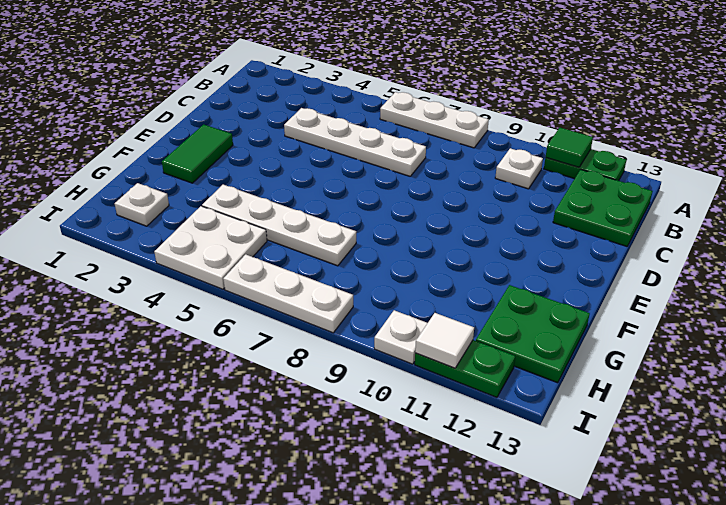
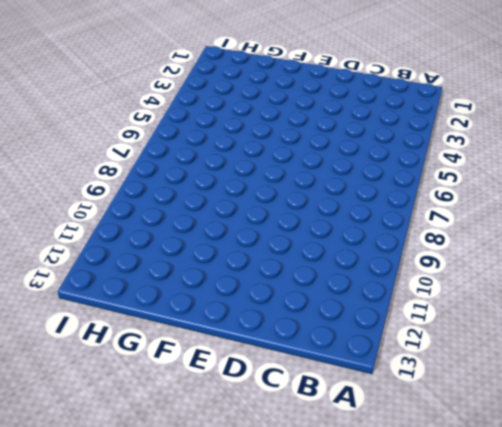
none -> white plate A6:A8 level 1
none -> green plate A11:A12 level 1
none -> white plate B10 level 1

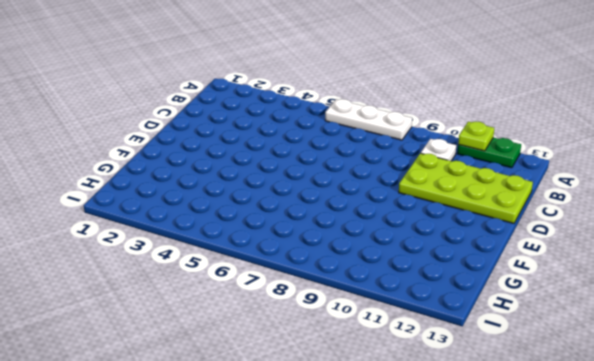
lime plate A11 level 2 -> green tile A11 level 2
lime plate C10:D13 level 1 -> green plate B12:C13 level 1
none -> white plate C4:C7 level 1
none -> green tile E2:F2 level 1
none -> white plate G4:G7 level 1

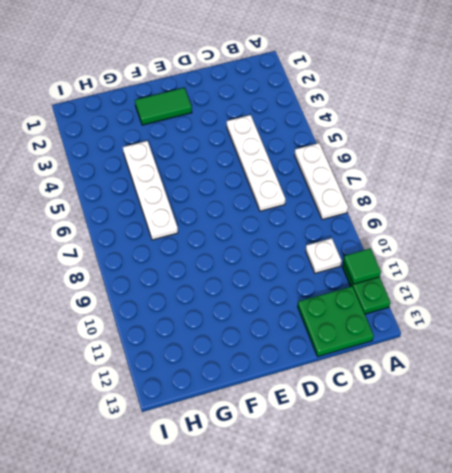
none -> green plate G12:H13 level 1
none -> white plate H2 level 1
none -> white plate H4:I5 level 1

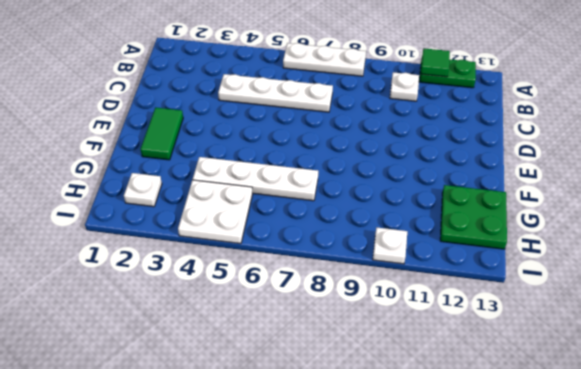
none -> green plate B12:C13 level 1
none -> white plate I6:I8 level 1
none -> green plate I11:I12 level 1

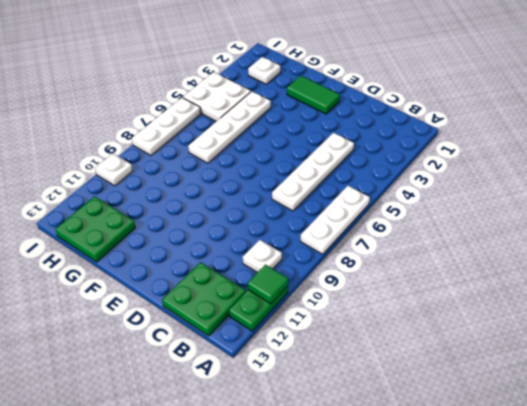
none -> green plate I11:I12 level 1
none -> white tile I11 level 2

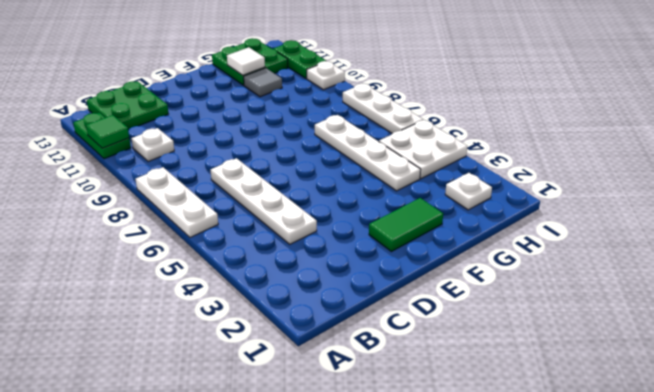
grey tile G11 level 1 -> none
white tile G12 level 2 -> white tile I11 level 2

